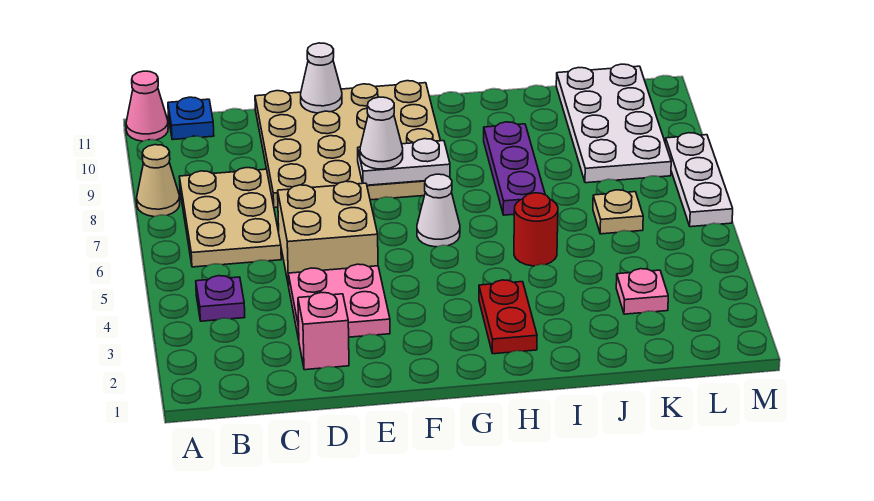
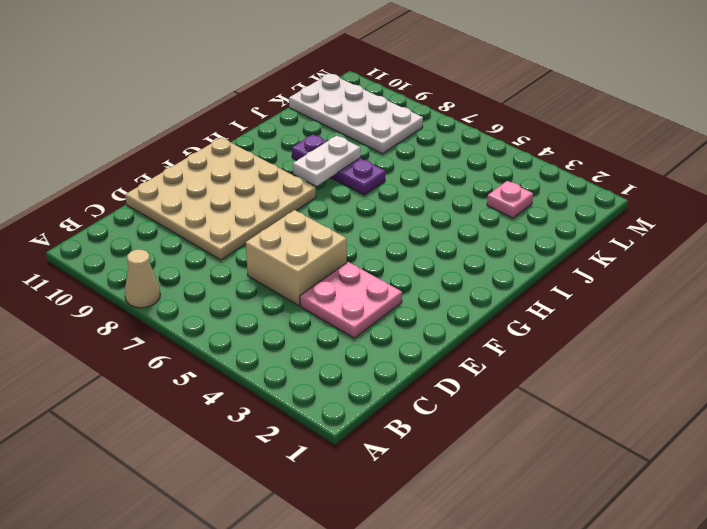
white plate H8:I8 level 2 -> white plate F8:G8 level 2
none -> pink cone A11 level 1
none -> purple plate B4 level 1
none -> tan plate B6:C8 level 1

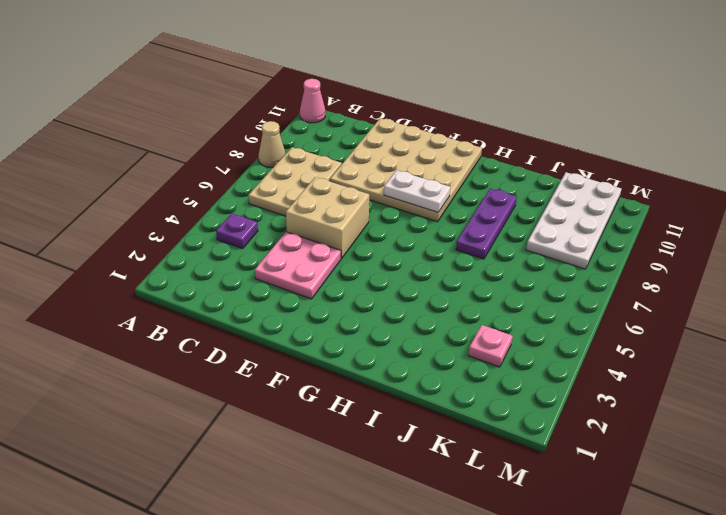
none -> blue plate B11 level 1
none -> pink brick D2 level 1
none -> white cone G6 level 1

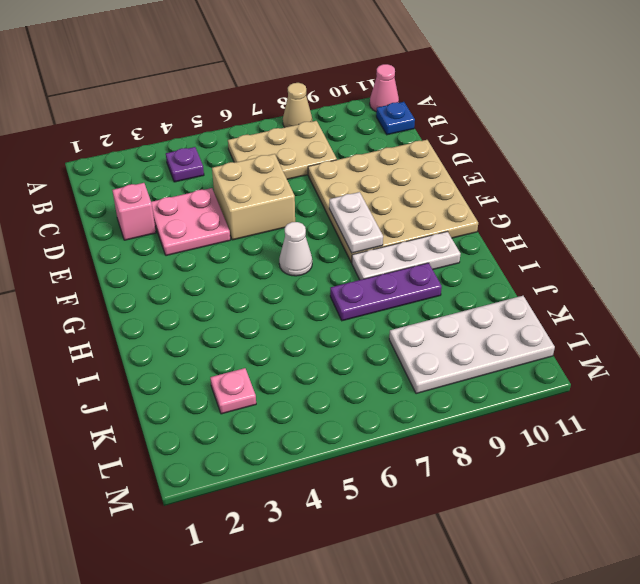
white plate H8:H10 level 1 -> white plate M6:M8 level 1
none -> red plate H2:H3 level 1
none -> red round brick I5 level 1
none -> tan plate K6 level 1

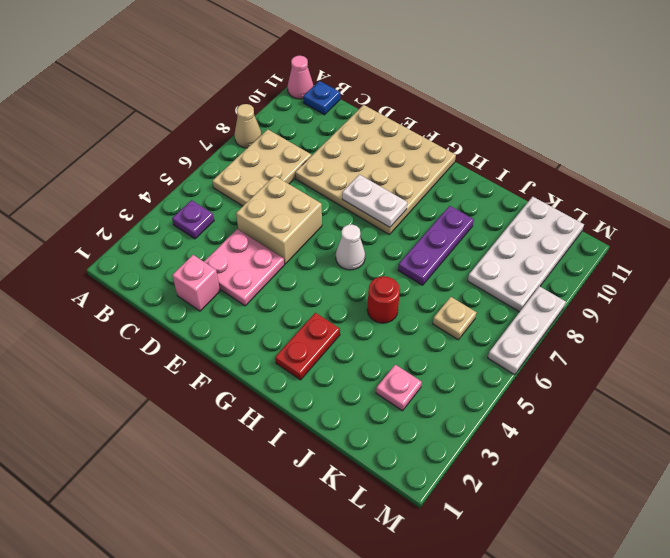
none -> white cone E11 level 2
none -> white cone F8 level 3

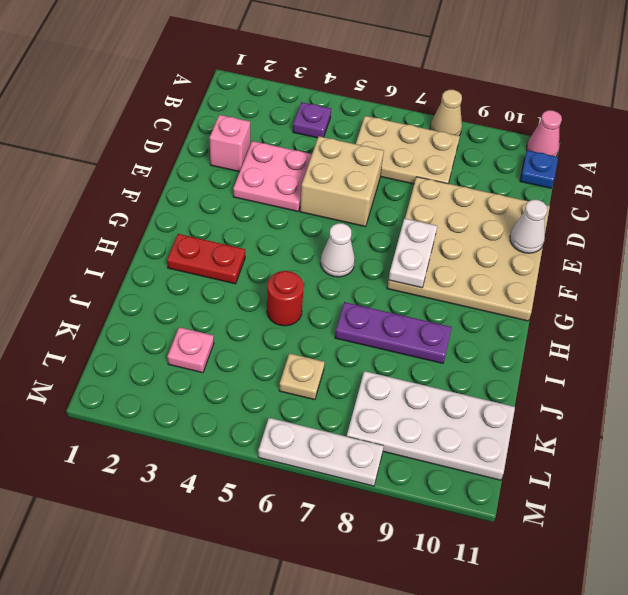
none -> white cone F8 level 3

